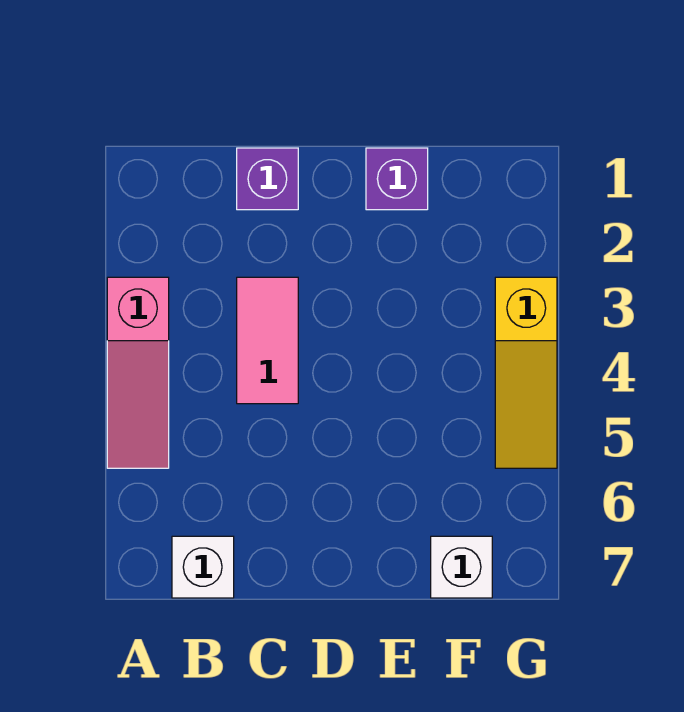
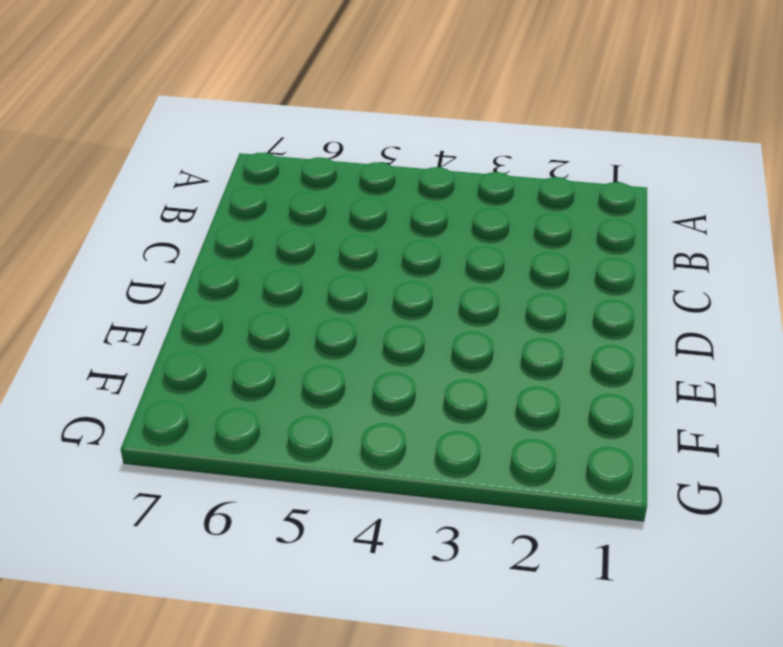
none -> pink slope A3:A5 level 1 top 3
none -> white brick B7 level 1

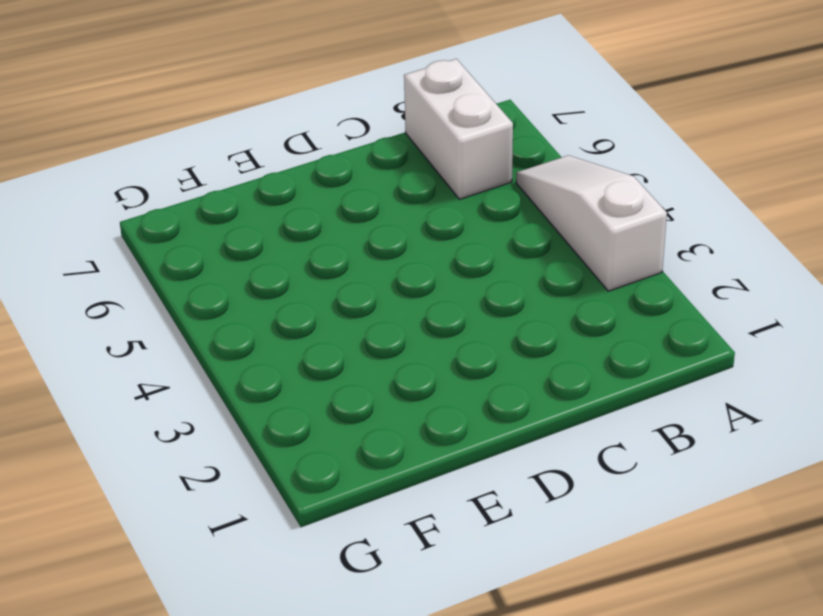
white slope A3:A5 level 1 top 3 -> pink slope A3:A5 level 1 top 3
white brick B6:B7 level 1 -> white brick B7 level 1
none -> purple brick C1 level 1
none -> pink tile C3:C4 level 1

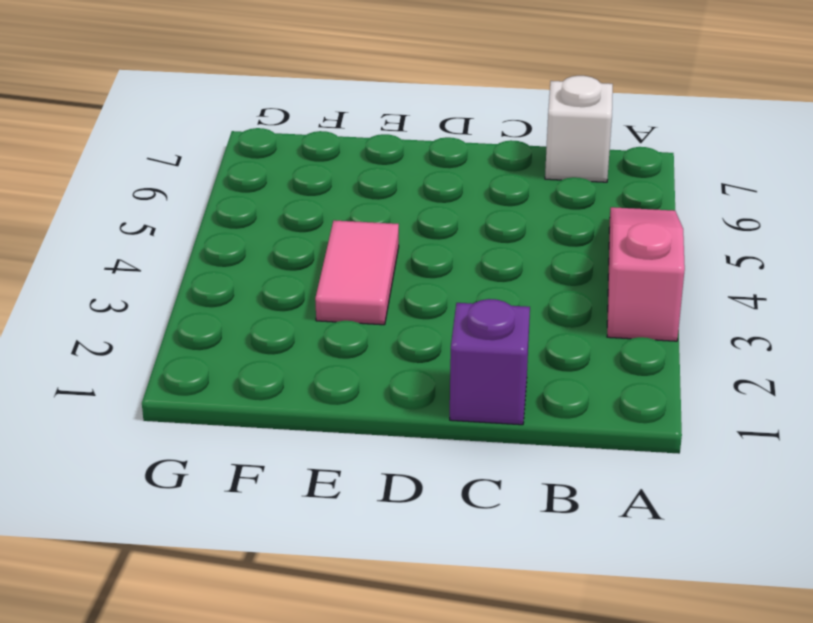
pink tile E3:E4 level 1 -> pink tile C3:C4 level 1
none -> purple brick E1 level 1
none -> white brick F7 level 1

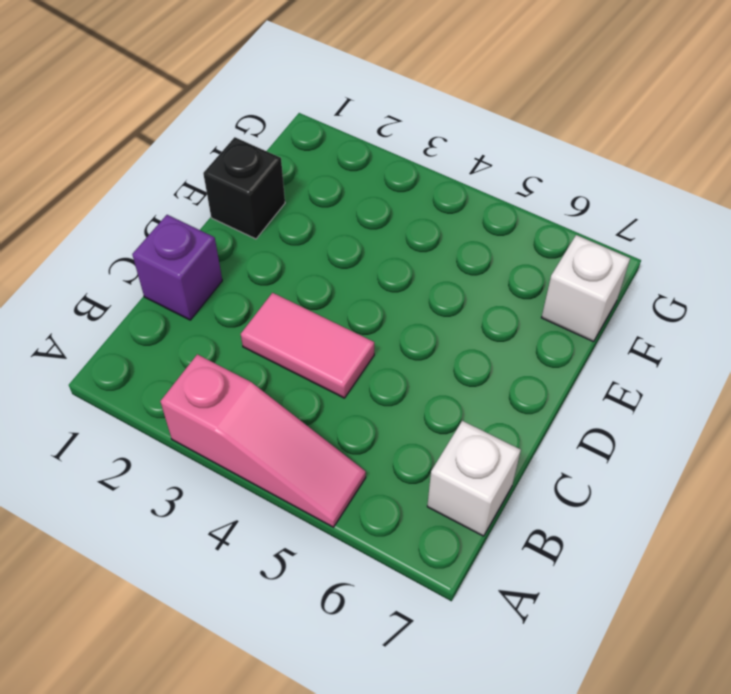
black brick E1 level 1 -> purple brick E1 level 1
none -> yellow slope G3:G5 level 1 top 3

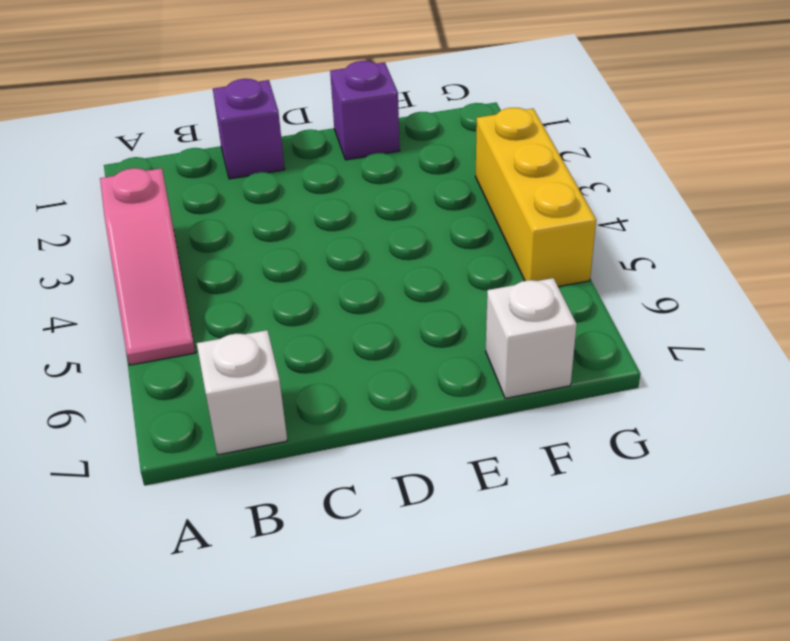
yellow brick G3:G5 level 1 -> yellow slope G3:G5 level 1 top 3
none -> pink tile C3:C4 level 1

